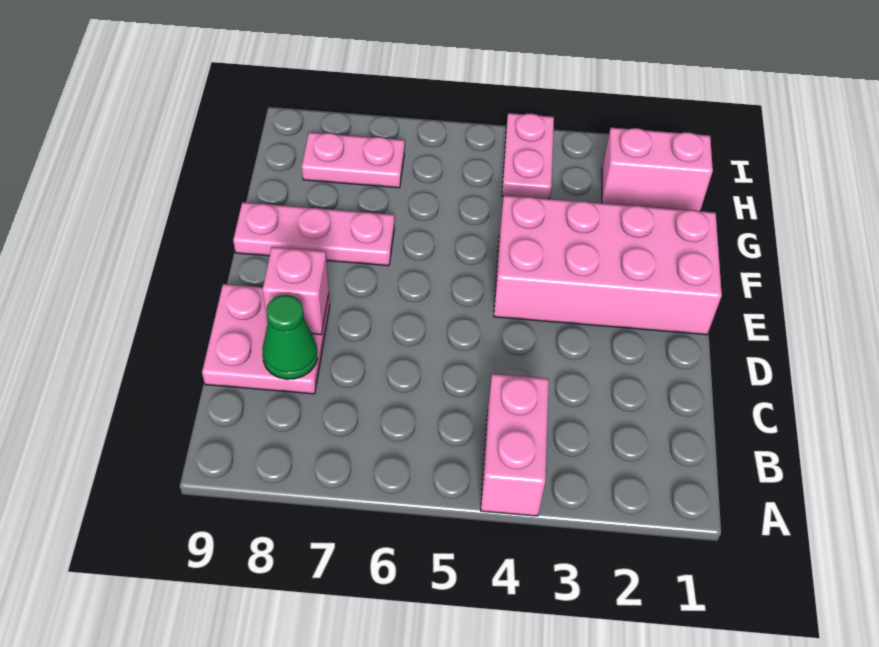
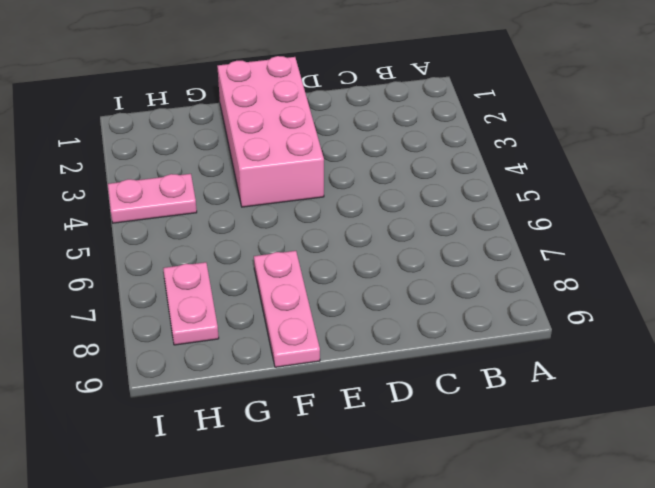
none -> pink brick A4:B4 level 1
none -> pink plate C8:D9 level 1

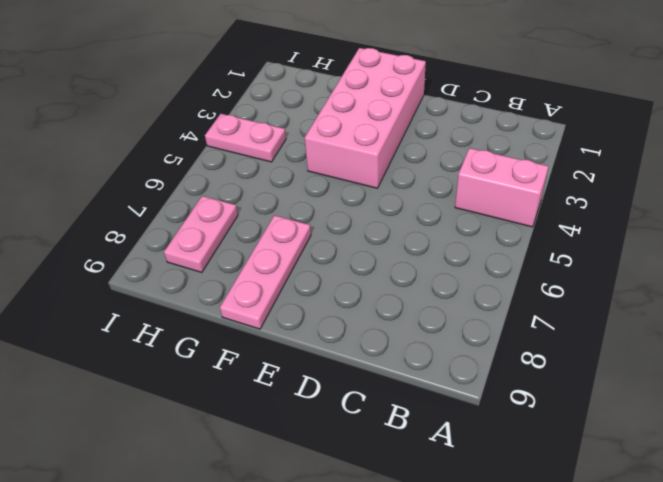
none -> pink plate C8:D9 level 1
none -> pink brick H1:H2 level 1

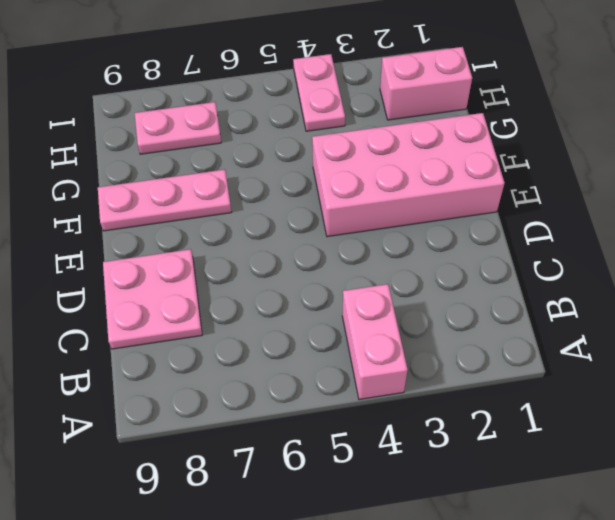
none -> green cone C8 level 2
none -> pink brick D8 level 2

